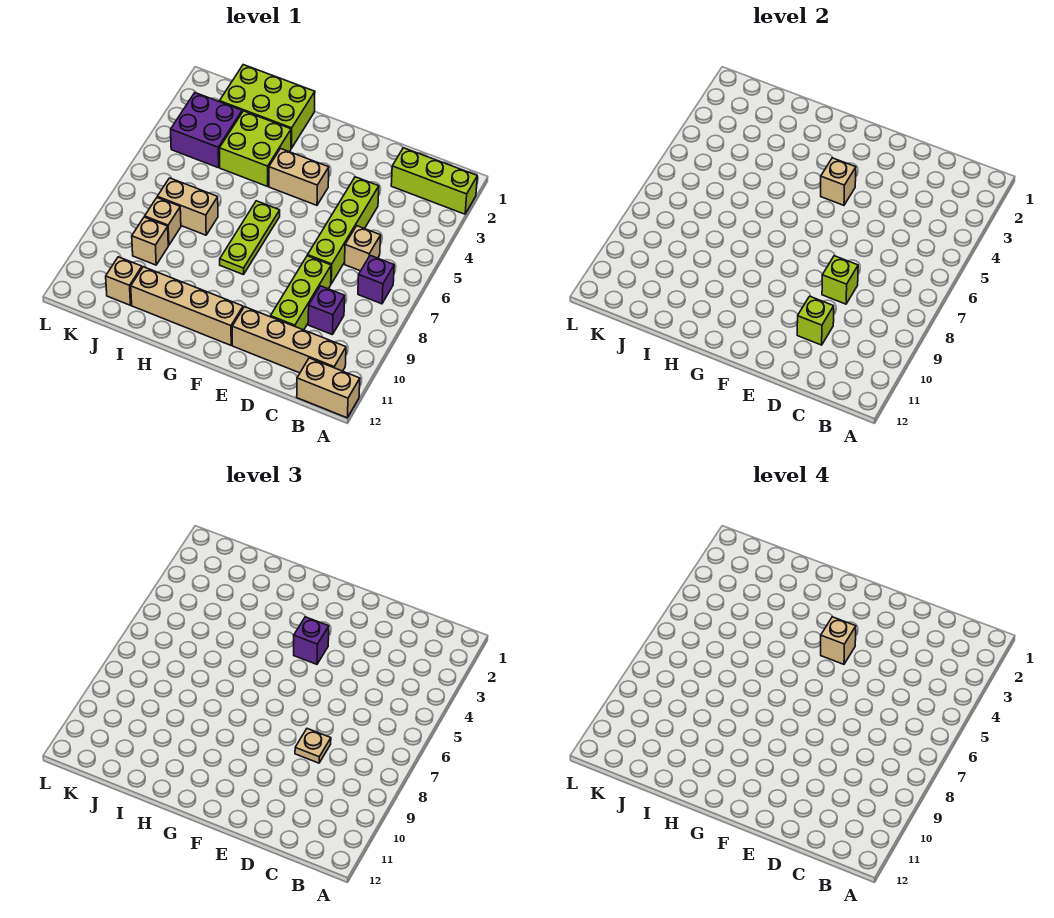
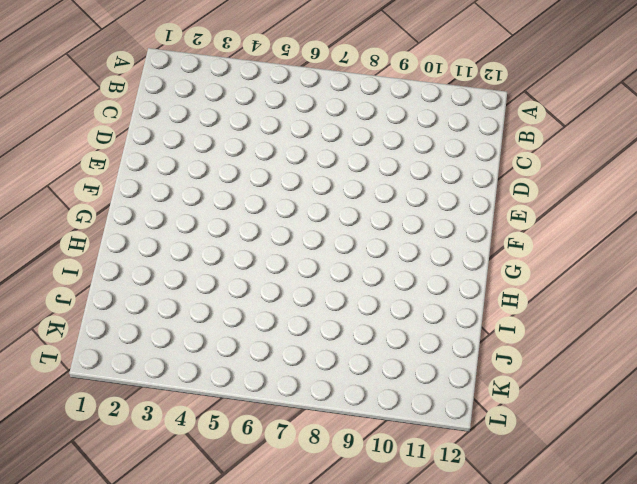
none -> lime brick A2:C2 level 1
none -> tan brick A12:B12 level 1
none -> purple brick B7 level 1

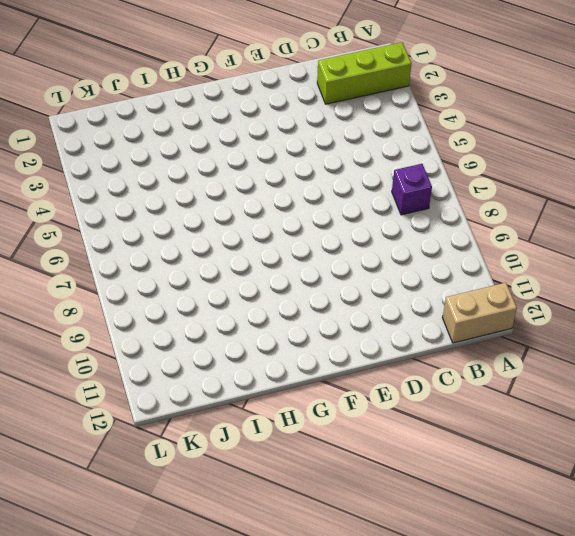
none -> tan brick B11:E11 level 1
none -> tan brick C6 level 1
none -> purple brick C9 level 1

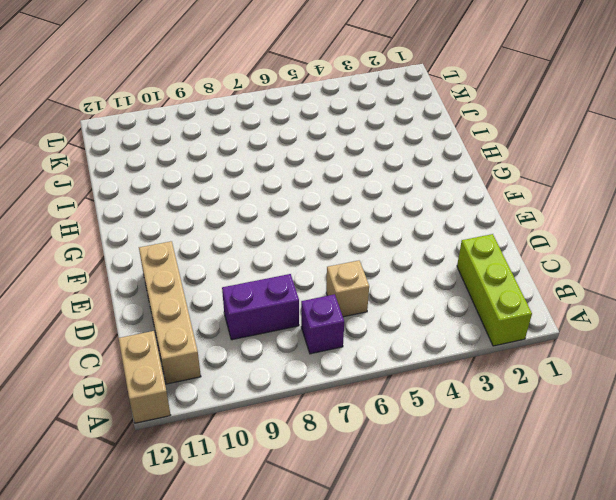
purple brick C8:C9 level 1 -> purple brick C9 level 1
none -> lime brick D4:D7 level 1
none -> lime brick D8:D10 level 1
none -> tan brick F4:G4 level 1

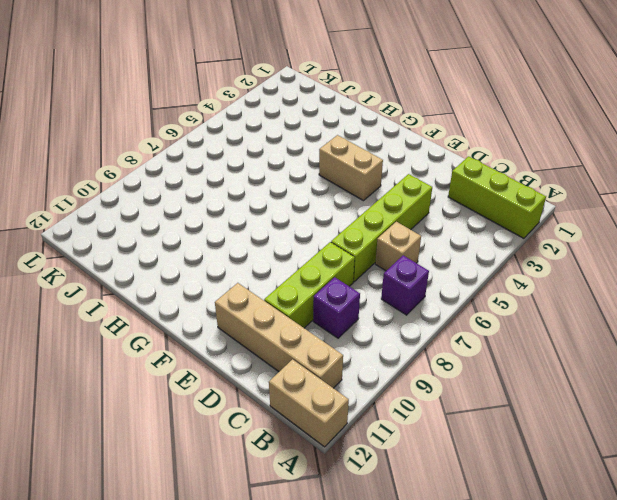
none -> tan brick F11:I11 level 1
none -> lime plate G6:G8 level 1
none -> lime brick H1:J2 level 1

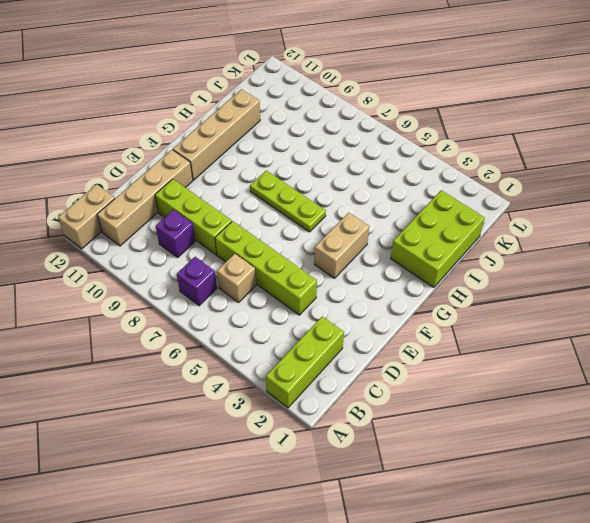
none -> lime brick H3:I4 level 1
none -> tan brick I7:J7 level 1
none -> purple brick J3:K4 level 1

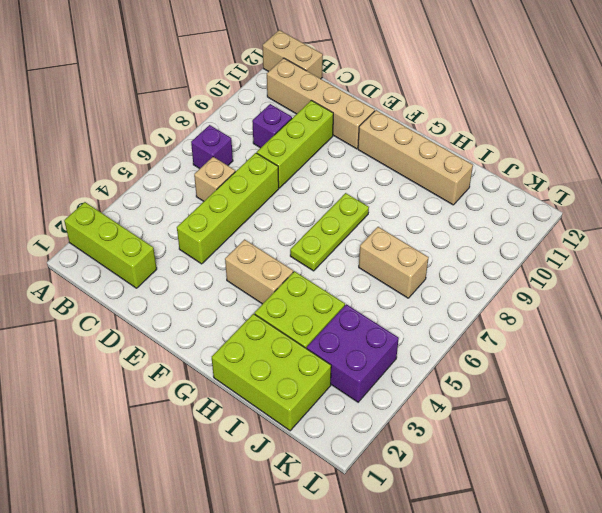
none -> tan brick J8 level 1
none -> tan brick J9 level 1
none -> tan brick J11 level 1

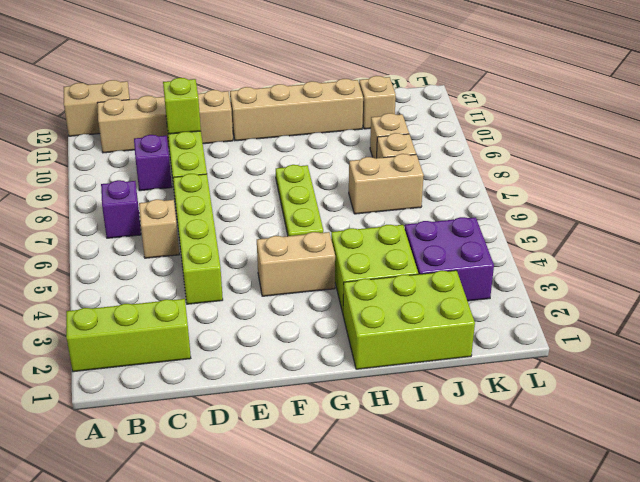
none -> lime brick D8 level 2
none -> tan brick F4 level 2
none -> tan plate D8 level 3

